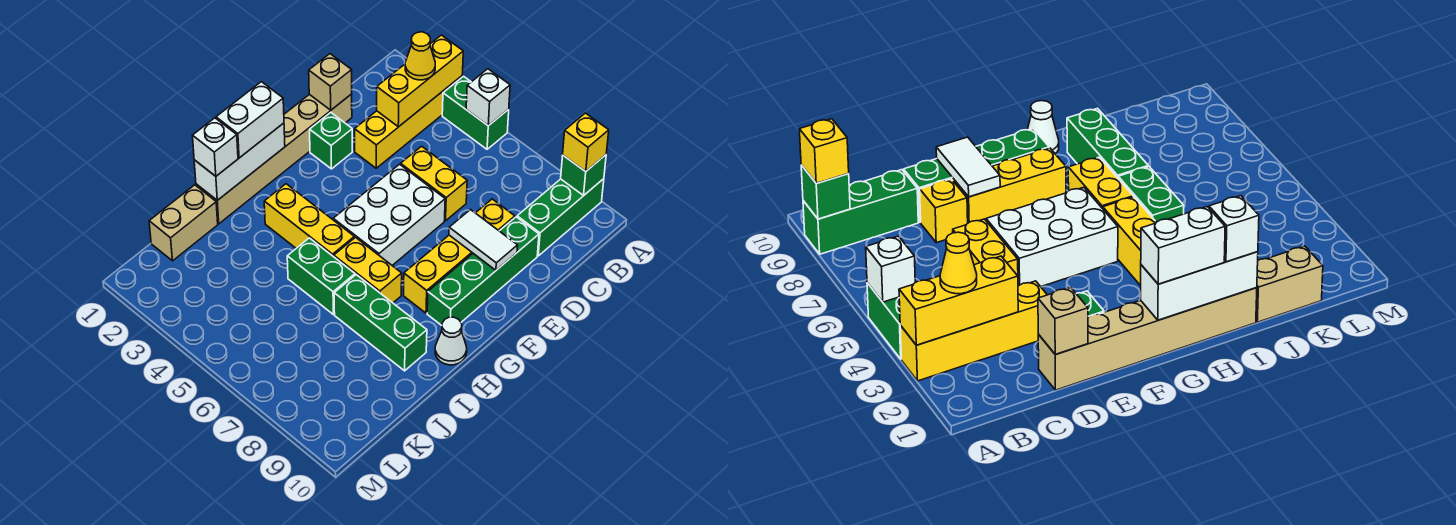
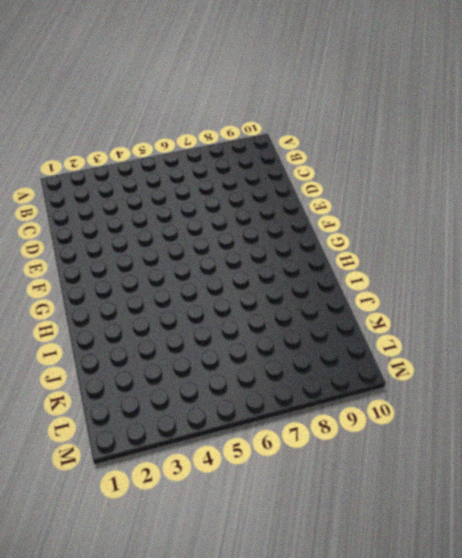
none -> yellow brick A3:D3 level 1
none -> green brick A4:A5 level 1
none -> green brick A9:C9 level 1

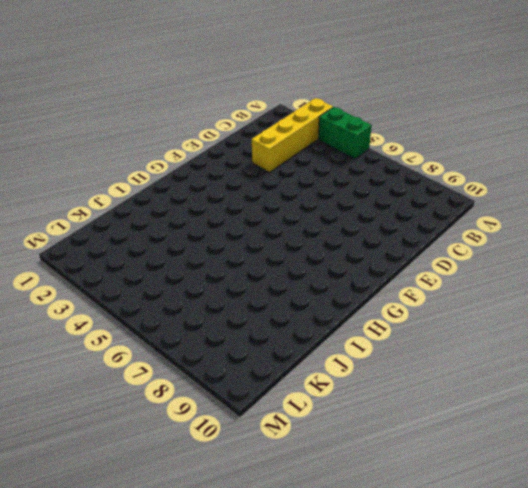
none -> green brick A9:C9 level 1
none -> tan brick D1:I1 level 1
none -> yellow brick D5:D6 level 1

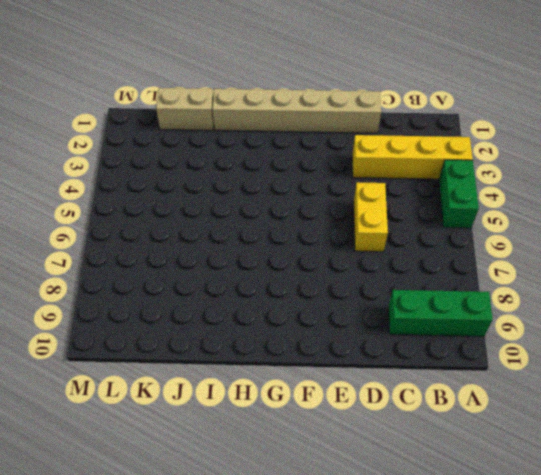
none -> yellow brick D8 level 1
none -> green brick D9:G9 level 1
none -> green brick E2 level 1

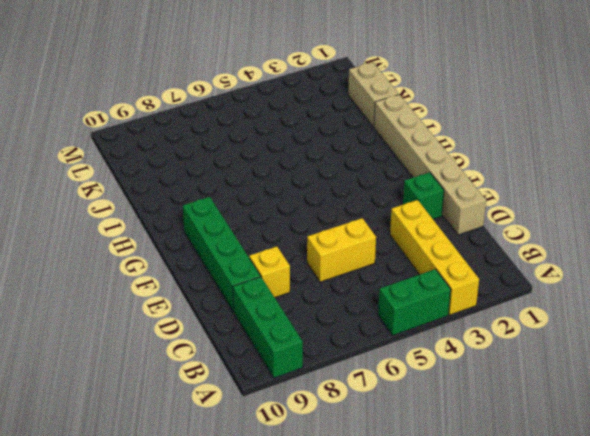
none -> white brick E5:G6 level 1
none -> yellow brick E8:G8 level 1
none -> yellow brick H3:H5 level 1

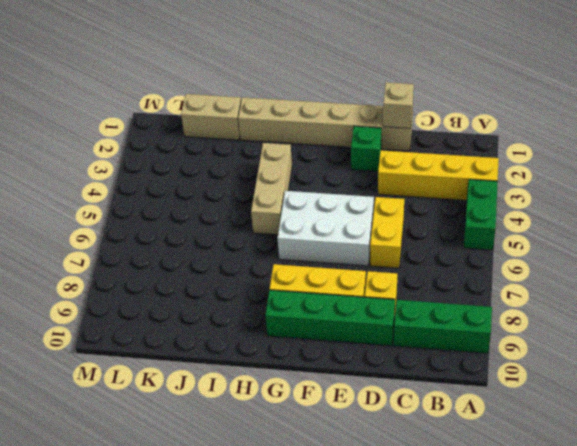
tan brick H3:H5 level 1 -> yellow brick H3:H5 level 1
none -> yellow brick H6:H7 level 1
none -> white cone H10 level 1
none -> green brick I5:I6 level 1

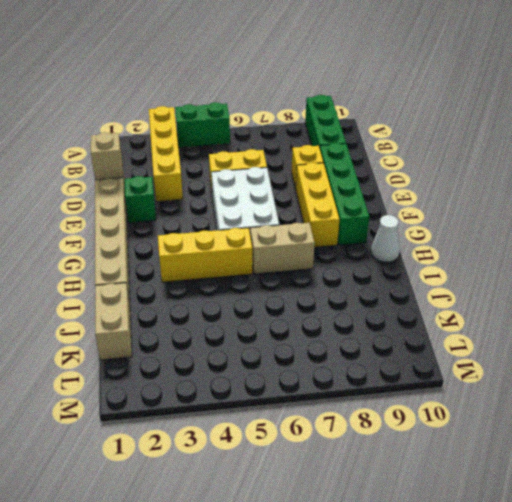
tan brick H6:H7 level 1 -> yellow brick H6:H7 level 1
none -> green brick I5:I6 level 1
none -> green brick I7:I9 level 1
none -> yellow brick A3:C3 level 2

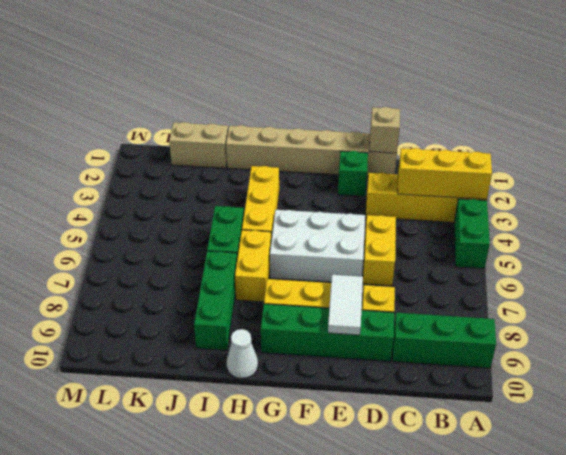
none -> white brick A5 level 2
none -> green brick A9 level 2
none -> white brick G1:I1 level 2

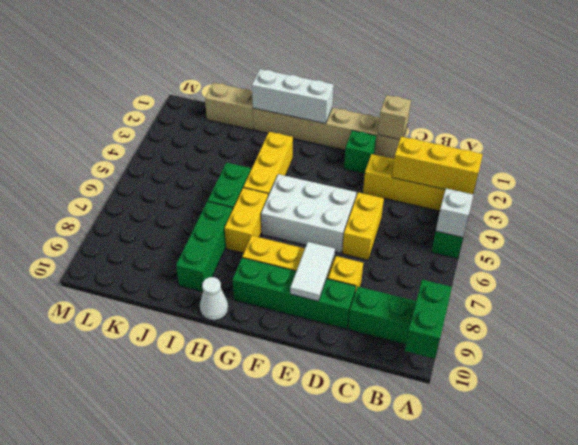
green brick A9:A10 level 2 -> green brick A9 level 2
none -> yellow brick A9 level 3
none -> yellow cone B3 level 3
none -> white brick G1:H1 level 3

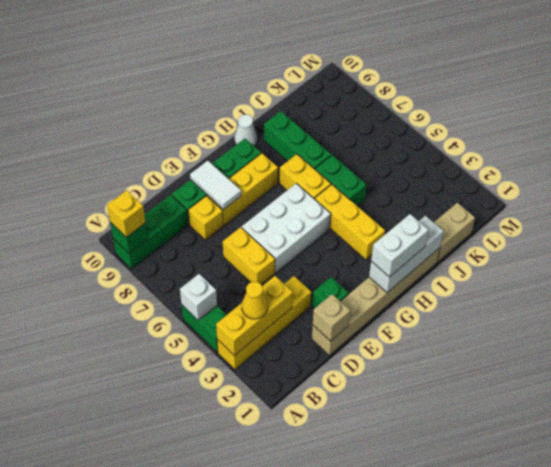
none -> white brick I1 level 3

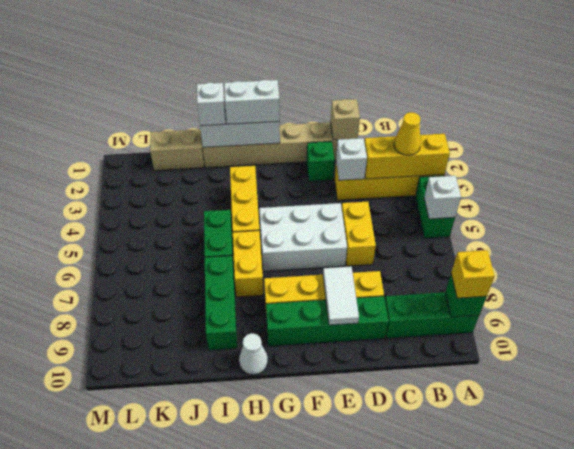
white brick D3 level 2 -> none

